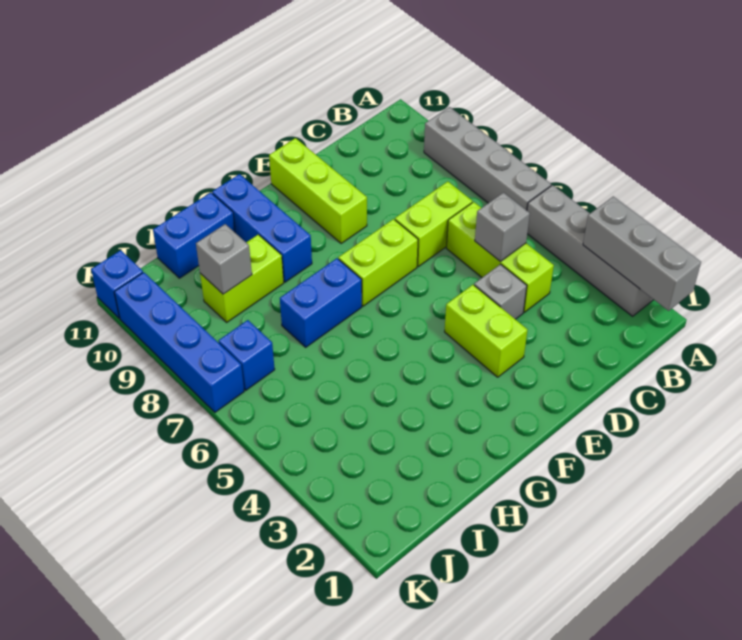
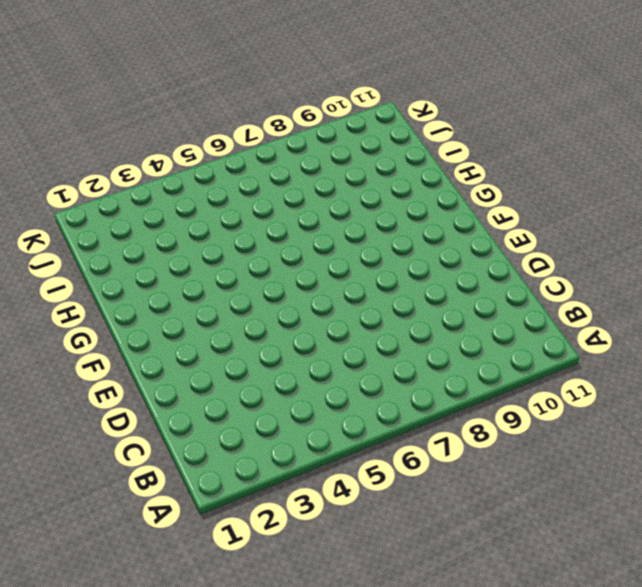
none -> grey brick A2:A5 level 1
none -> grey brick A6:A9 level 1
none -> lime brick C4:C6 level 1

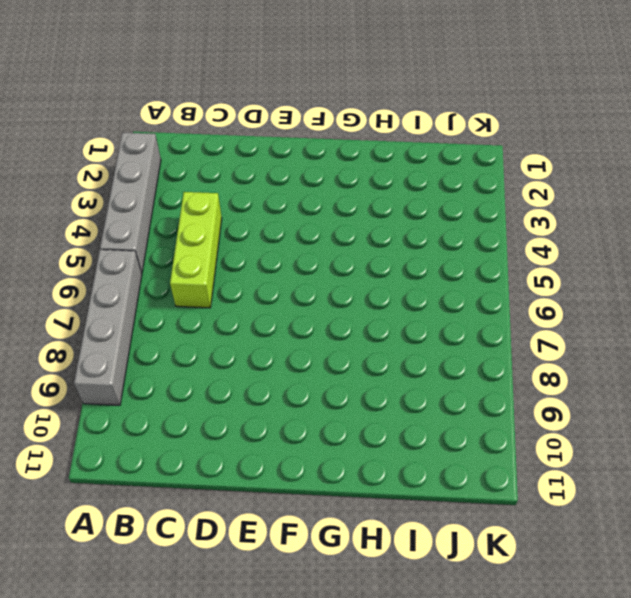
none -> lime brick C7:D7 level 1
none -> grey brick D4 level 1
none -> lime brick E3:E4 level 1

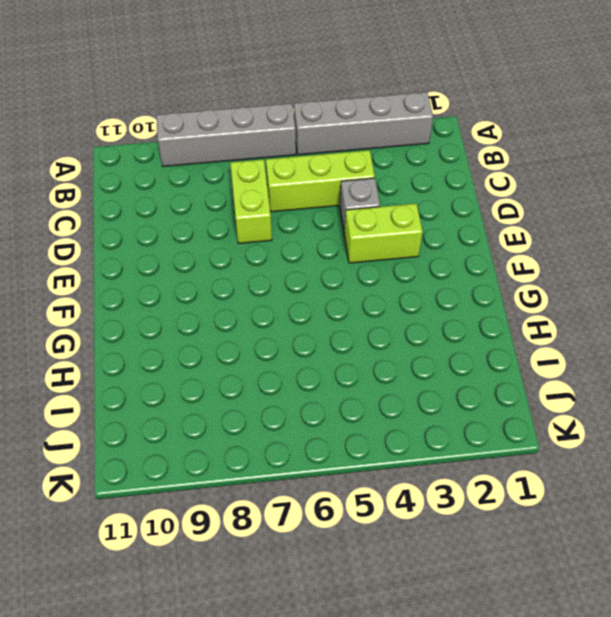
none -> lime brick E7:F7 level 1
none -> lime brick E9:E11 level 1
none -> blue brick G7:H7 level 1

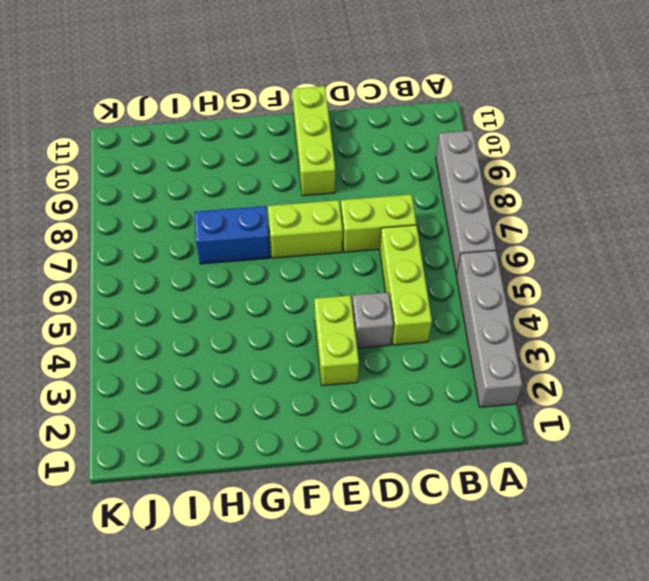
none -> blue brick G9:G11 level 1
none -> lime brick H9:I9 level 1
none -> blue brick H11:I11 level 1

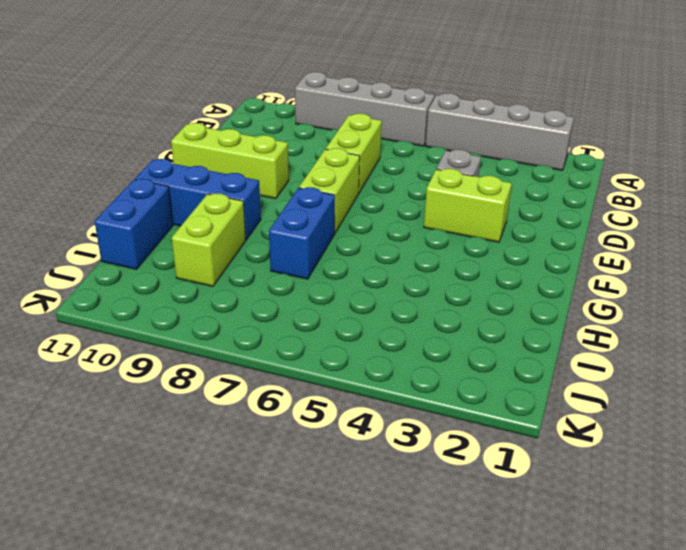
none -> lime brick C4:C6 level 1
none -> blue brick J7 level 1
none -> blue brick K7:K10 level 1

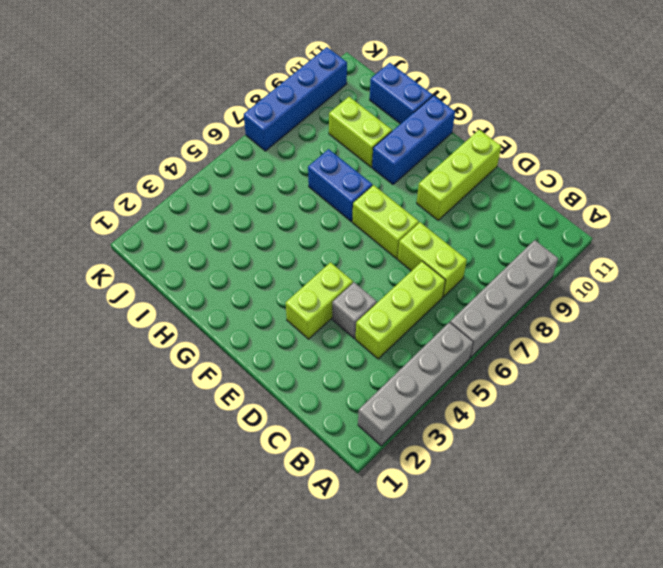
none -> blue brick J7 level 1
none -> blue brick K11 level 1
none -> grey brick A1:A3 level 2

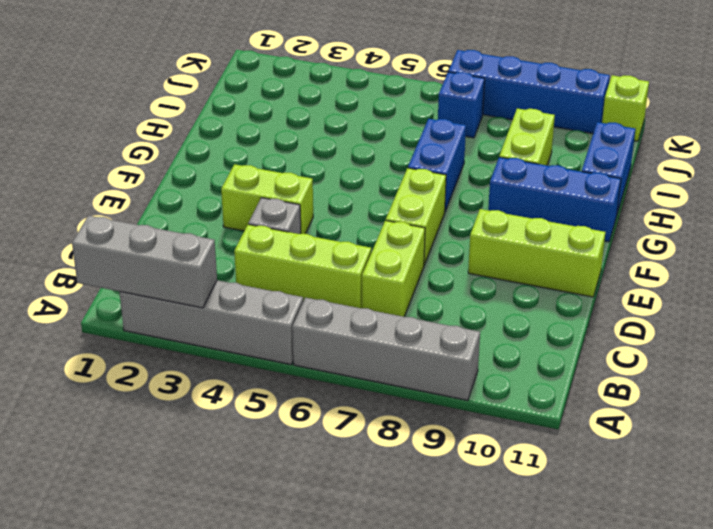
lime brick K11 level 1 -> blue brick K11 level 1
none -> grey brick C5 level 2
none -> grey brick I9 level 2

